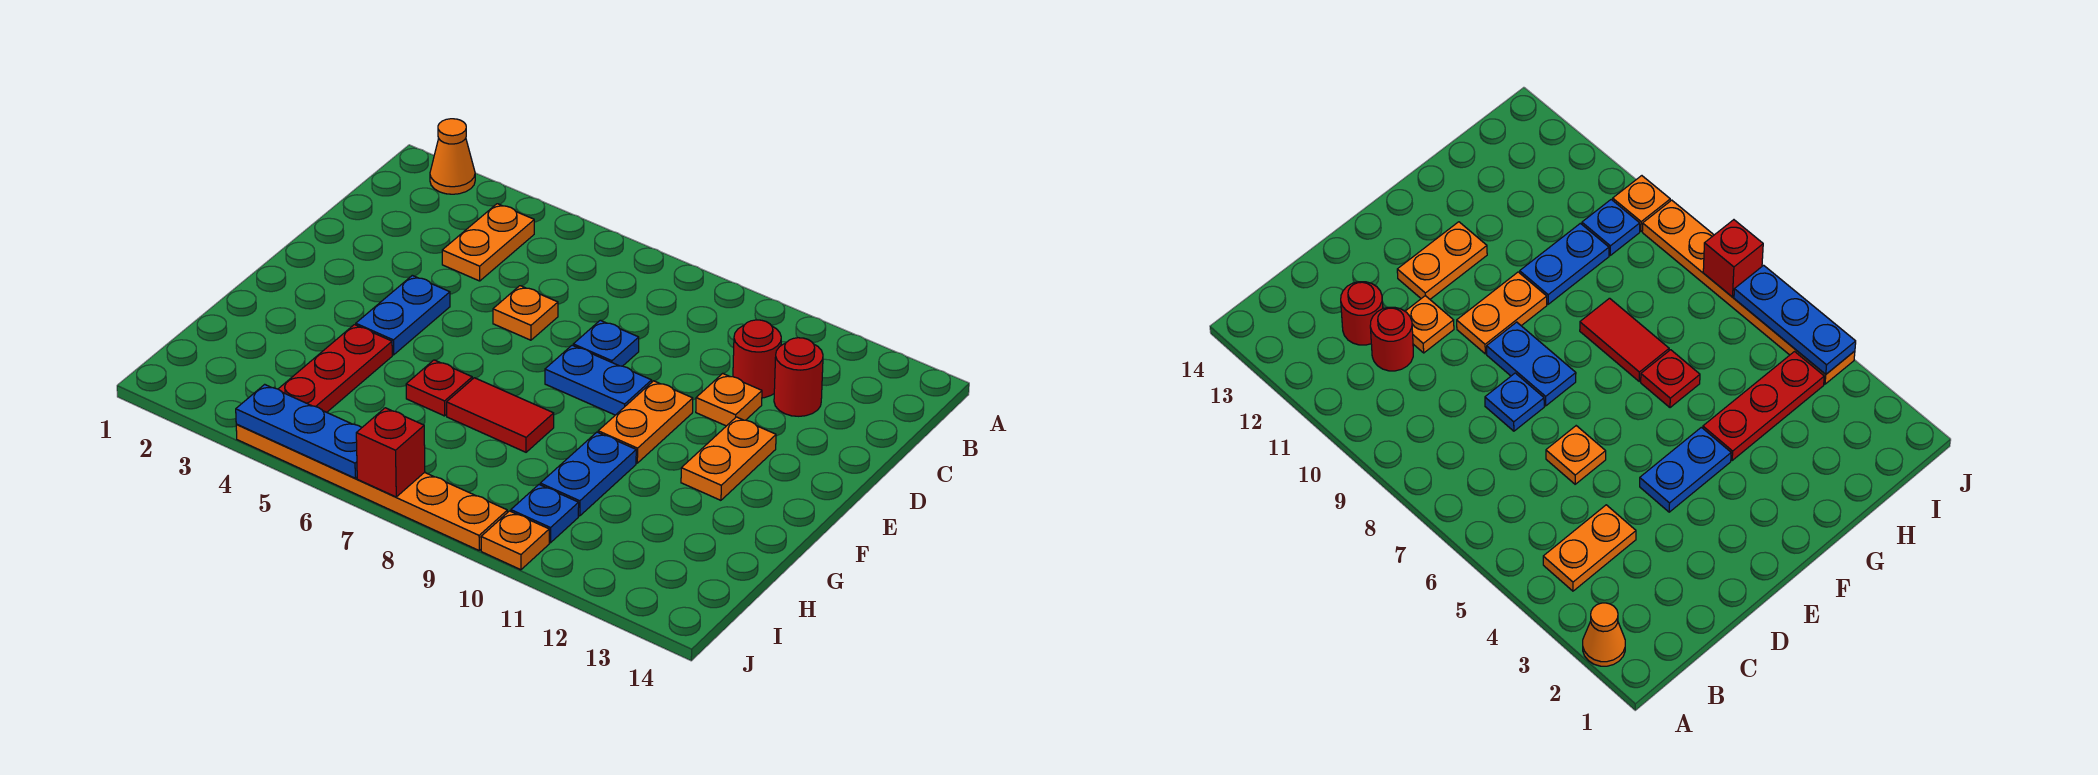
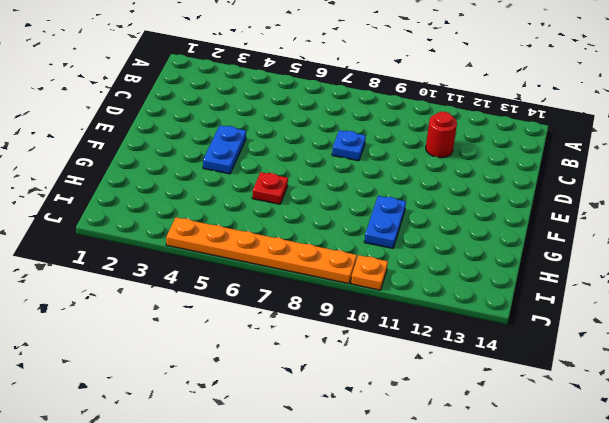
none -> orange cone A2 level 1
none -> orange plate B4:C4 level 1
none -> red round brick C12 level 1

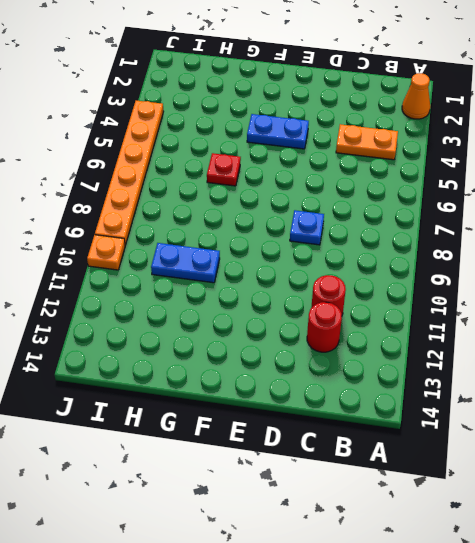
none -> orange plate D6 level 1
none -> orange plate D11 level 1
none -> blue plate E8:E9 level 1

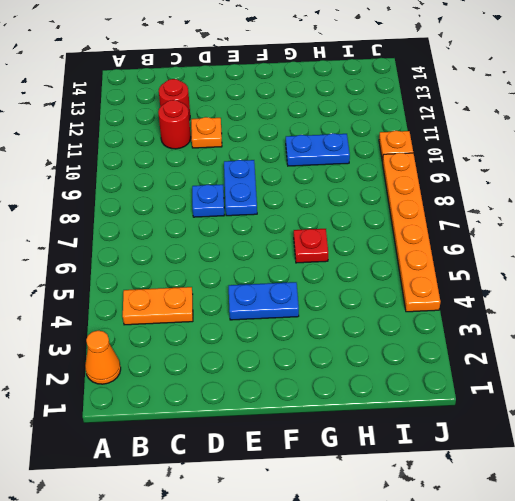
none -> orange plate D6 level 1
none -> orange plate E10:F10 level 1
none -> orange plate E12:F12 level 1

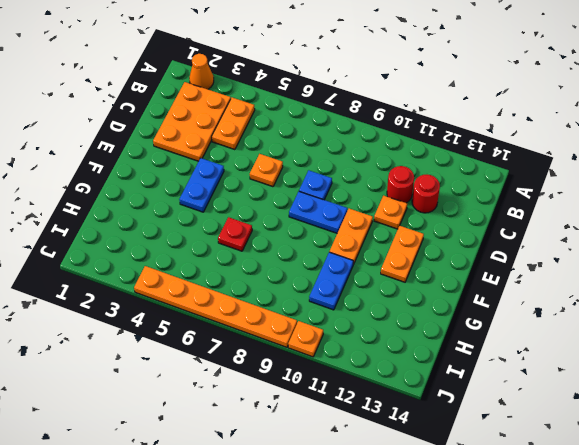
orange plate B2:D3 level 1 -> none
none -> red plate G4:I4 level 1
none -> red tile G7:G8 level 1
none -> blue plate I10 level 1

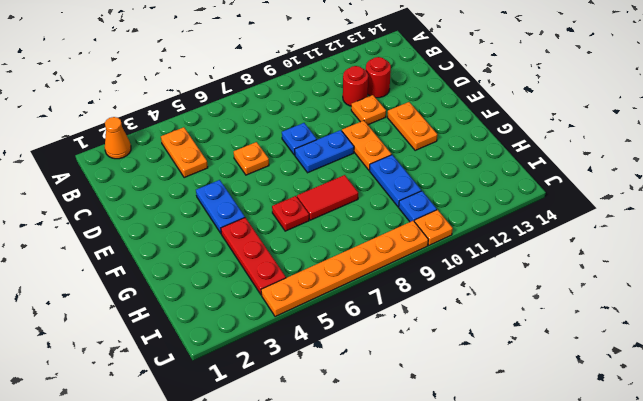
none -> blue plate J4:J6 level 2
none -> red brick J7 level 2

